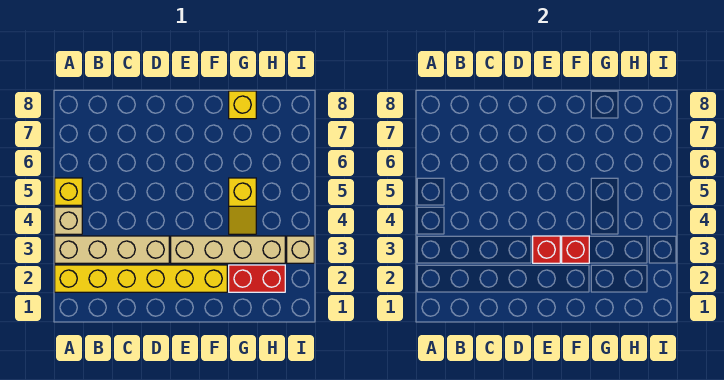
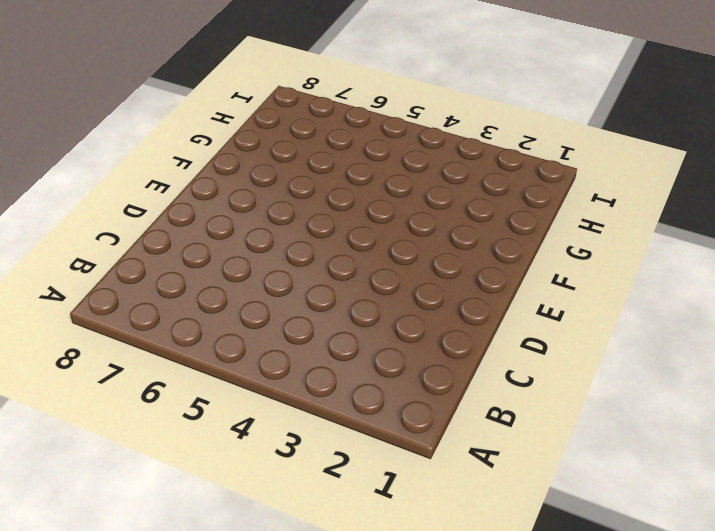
none -> yellow brick A2:F2 level 1
none -> tan brick A3:D3 level 1

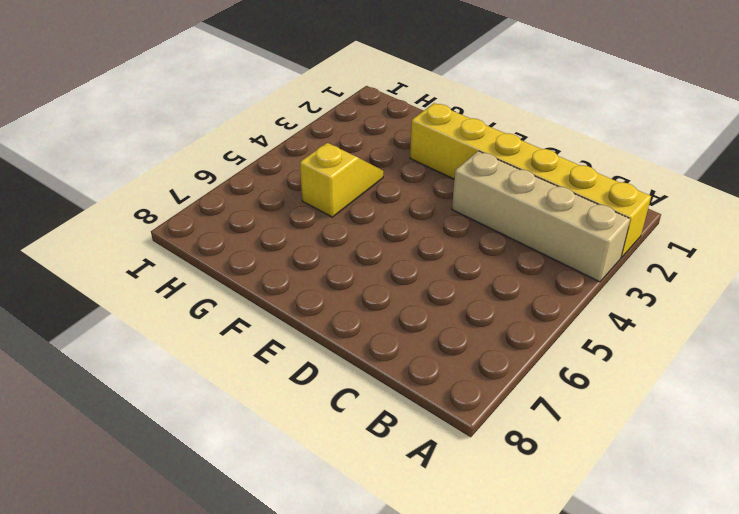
none -> tan brick A4 level 1
none -> yellow brick A5 level 1

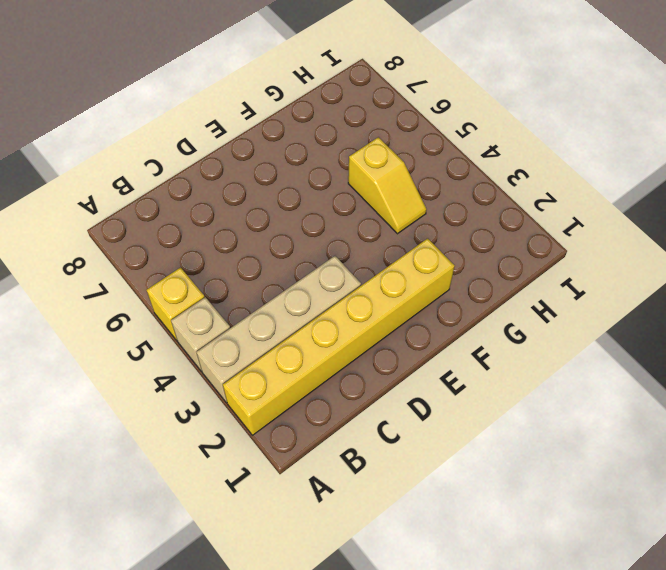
none -> tan brick E3:H3 level 1
none -> red brick G2:H2 level 1

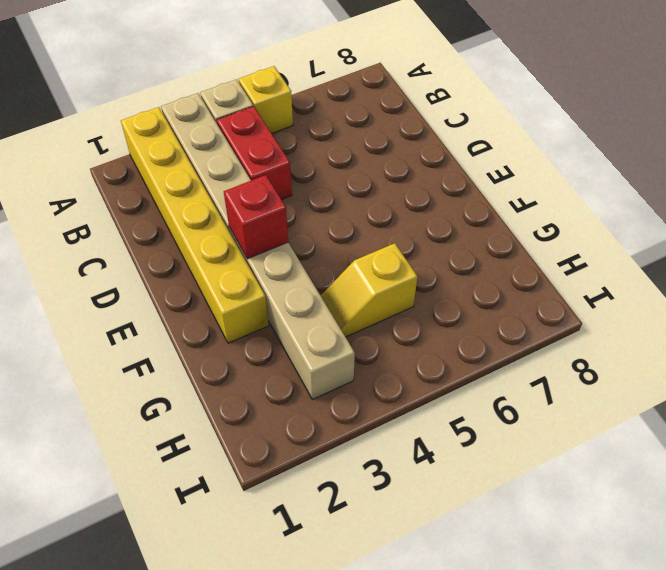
red brick B4:C4 level 1 -> red brick G2:H2 level 1
none -> yellow brick G8 level 1
none -> tan brick I3 level 1

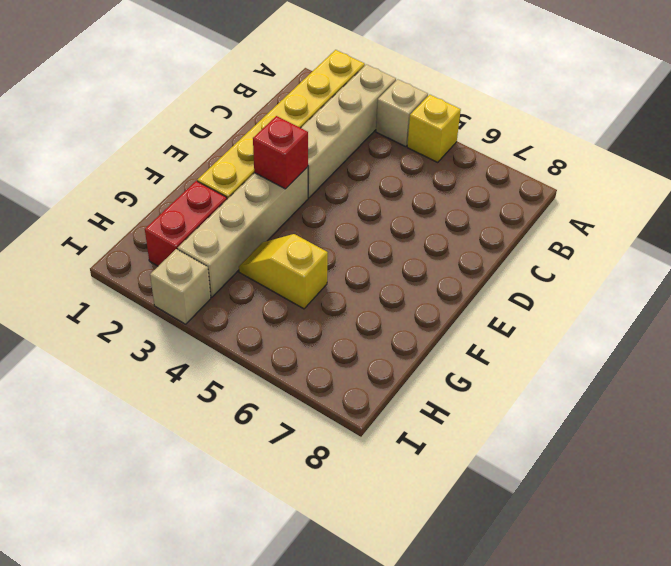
none -> yellow brick G8 level 1
none -> red brick F3 level 2

